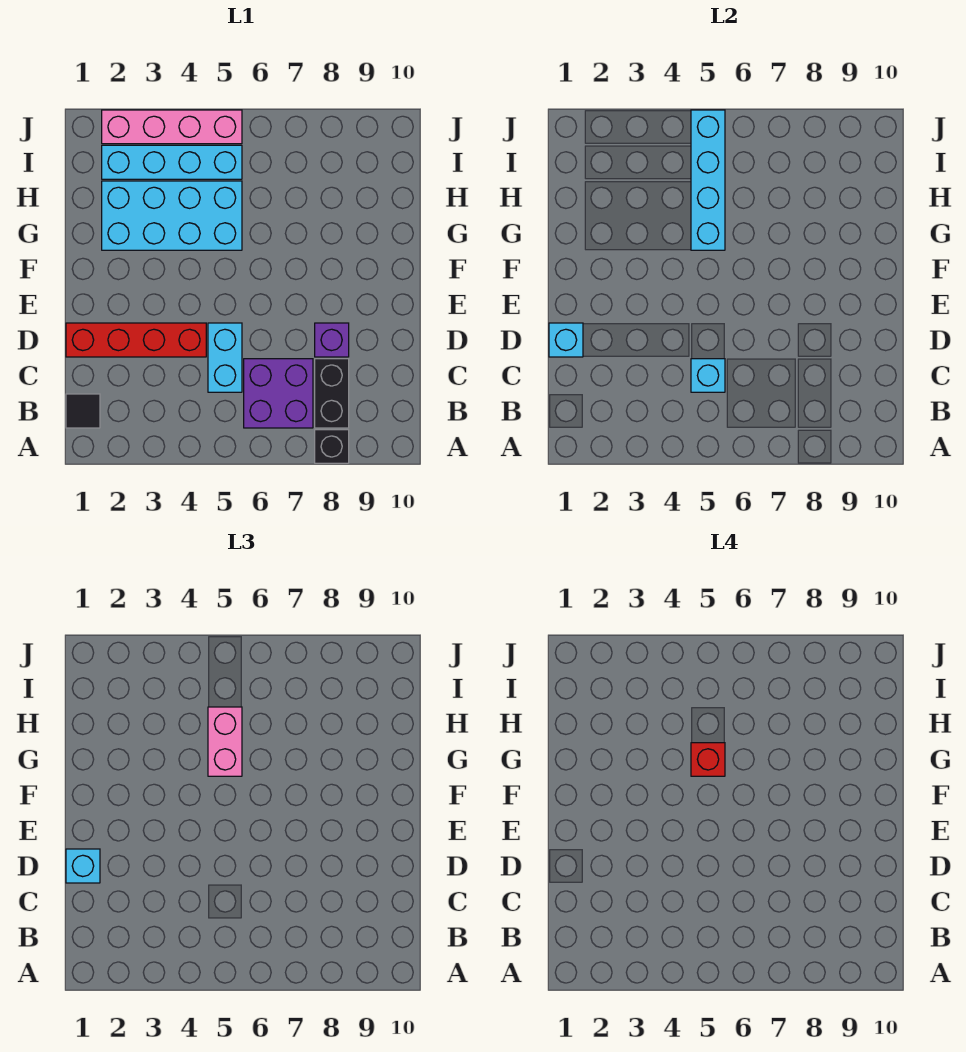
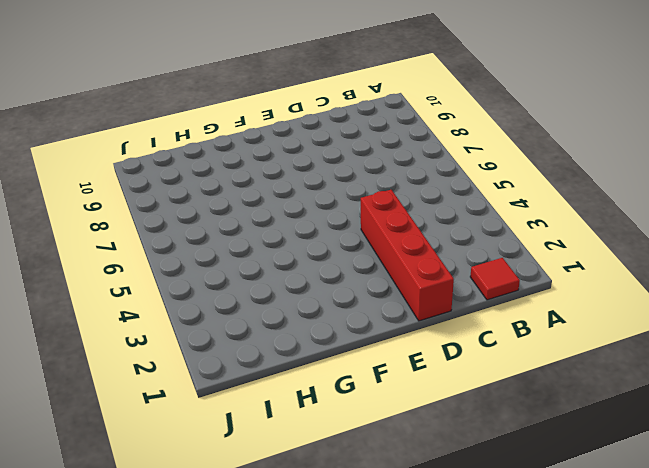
red tile B1 level 1 -> black tile B1 level 1
none -> black brick A8 level 1
none -> purple brick B6:C7 level 1
none -> black brick B8:C8 level 1

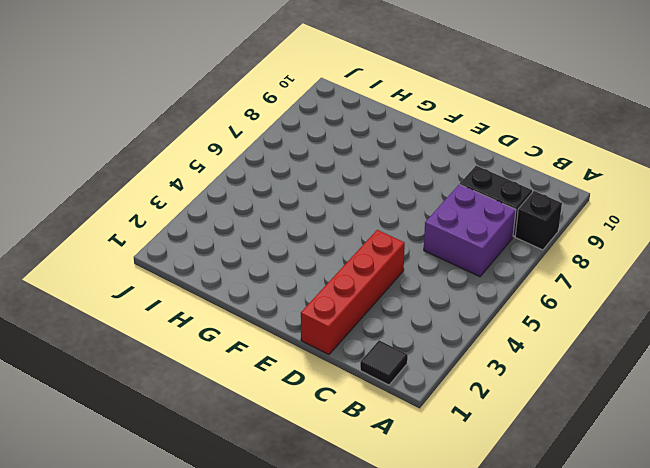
none -> cyan brick C5:D5 level 1
none -> purple brick D8 level 1
none -> cyan brick G2:H5 level 1

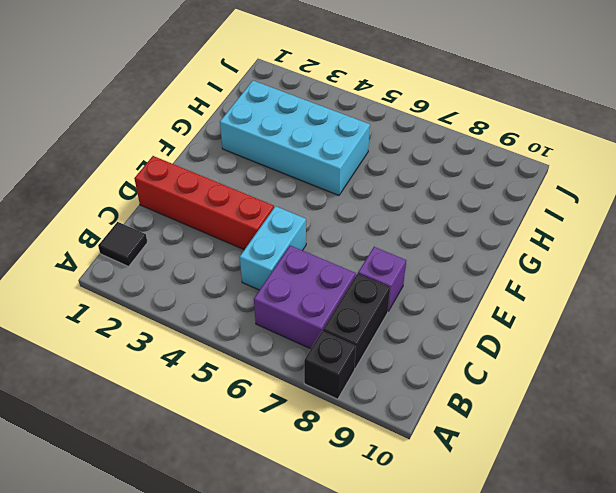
none -> cyan brick I2:I5 level 1
none -> pink brick J2:J5 level 1
none -> cyan brick C5 level 2

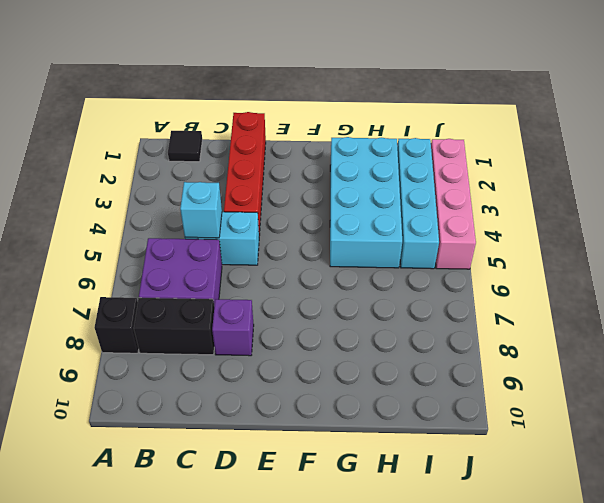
none -> cyan brick D1 level 2
none -> cyan brick G5:J5 level 2
none -> cyan brick D1 level 3

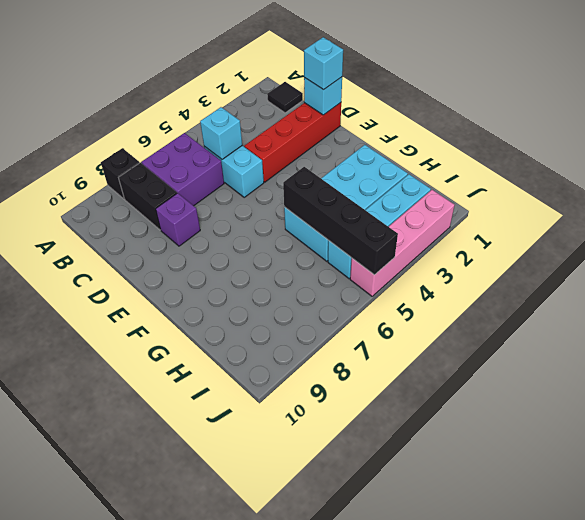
black brick G5:J5 level 2 -> cyan brick G5:J5 level 2
none -> pink brick G5:H5 level 3
none -> red brick G5 level 4

